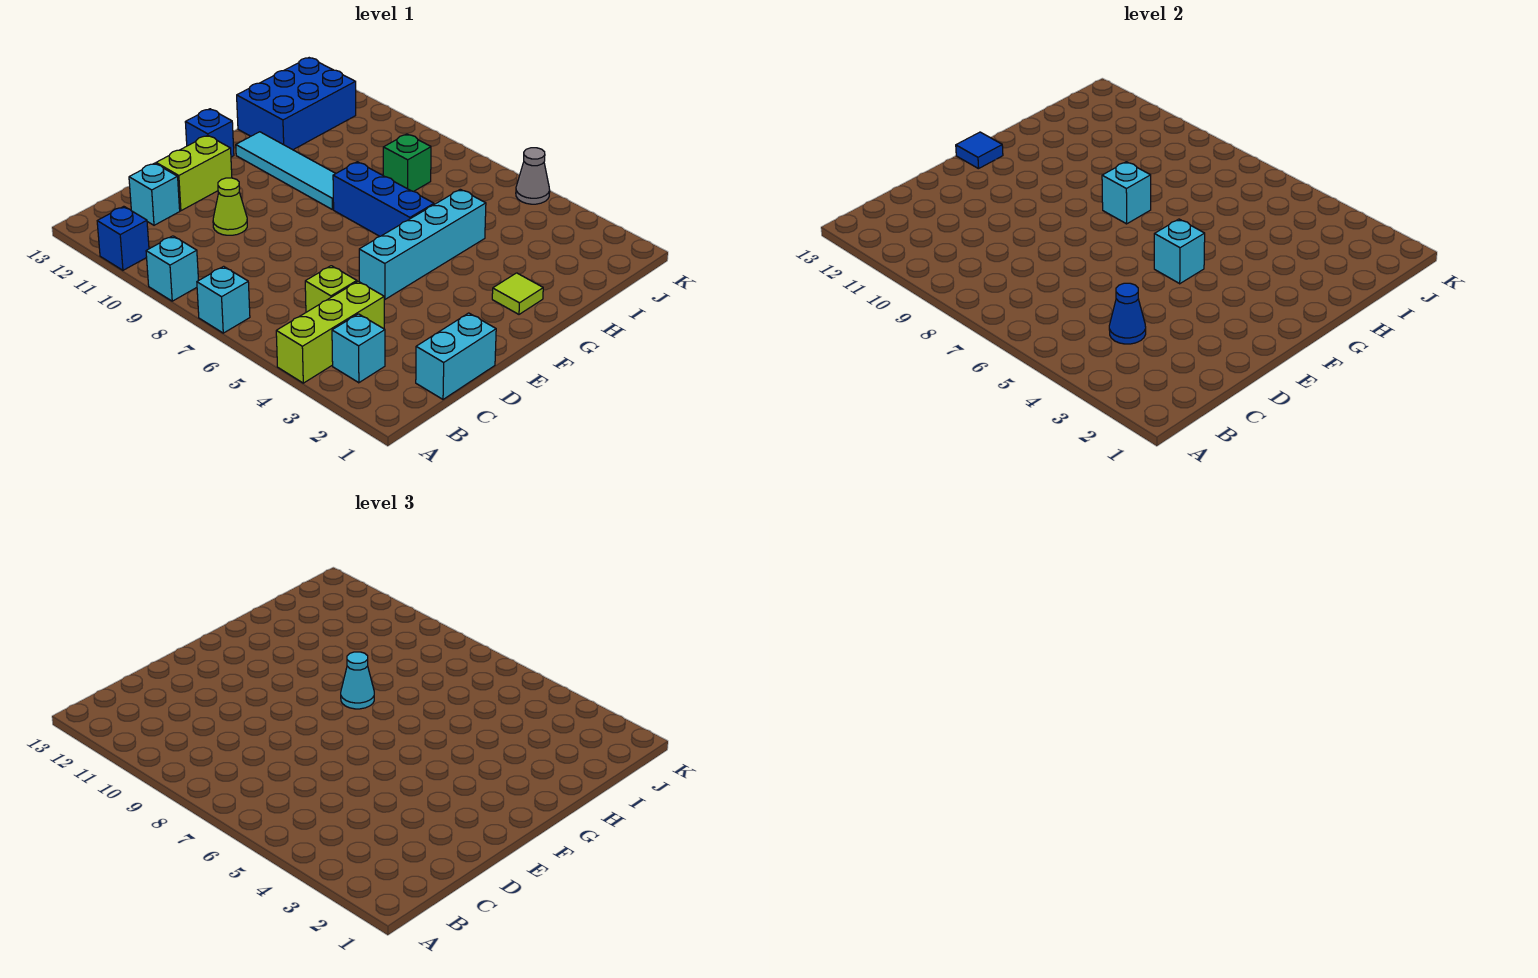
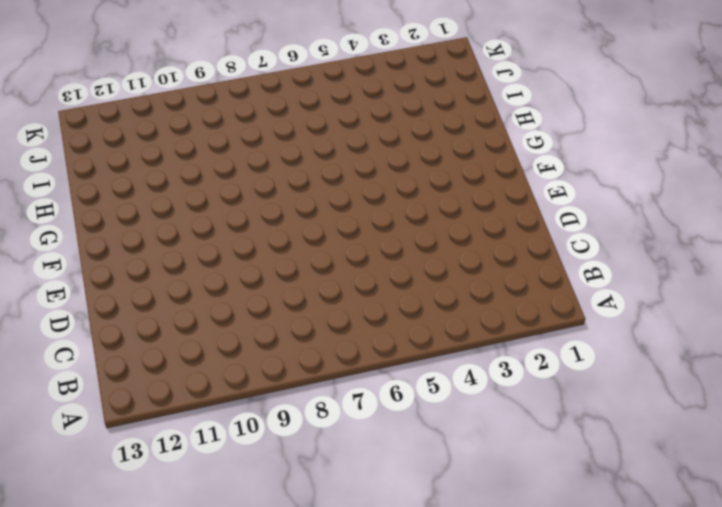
none -> lime brick A4:C4 level 1
none -> cyan brick A7 level 1
none -> cyan brick A9 level 1

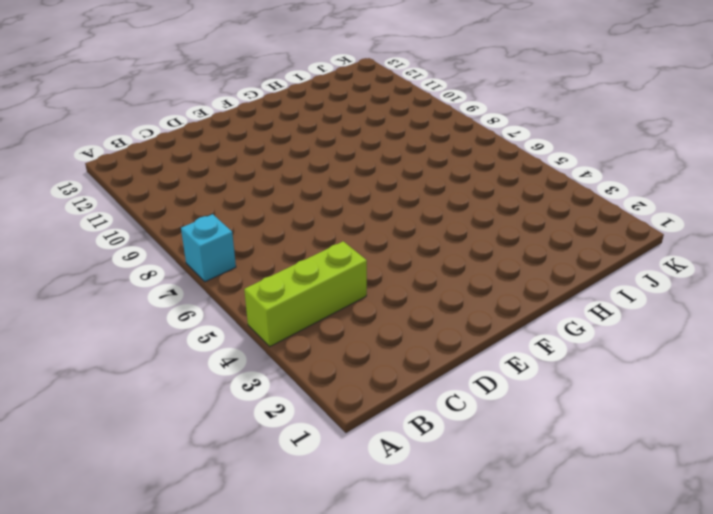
none -> cyan brick A9 level 1
none -> blue brick A11 level 1
none -> cyan brick B3 level 1

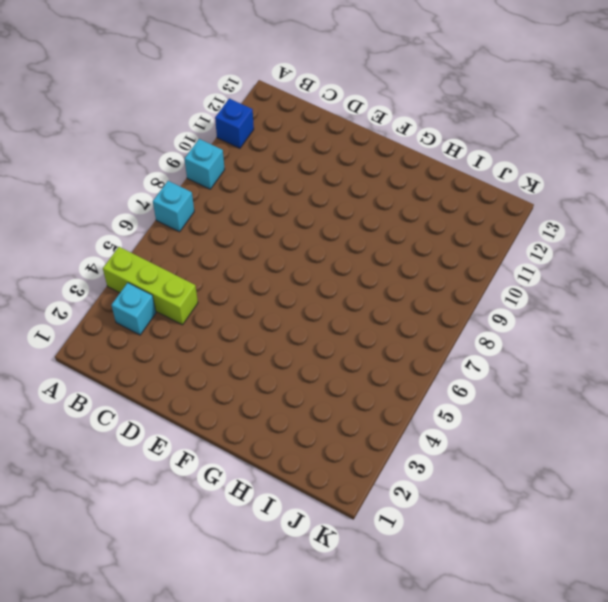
none -> cyan brick C1:D1 level 1
none -> lime brick C5 level 1
none -> cyan brick C12 level 1

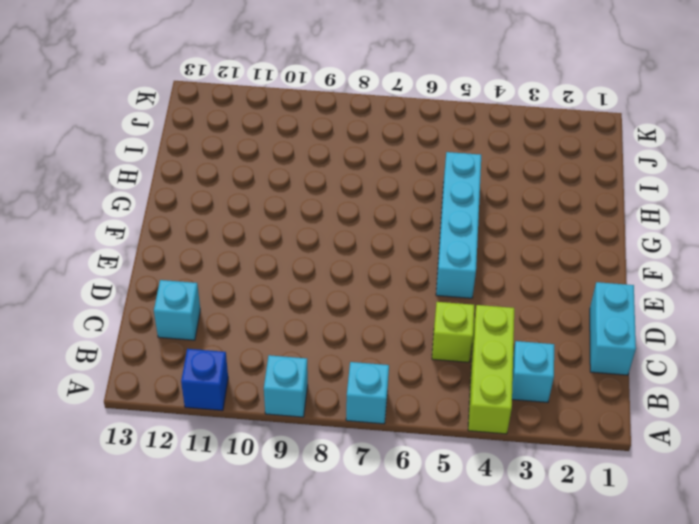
none -> lime cone D10 level 1
none -> lime brick D12:E12 level 1
none -> blue brick F13 level 1

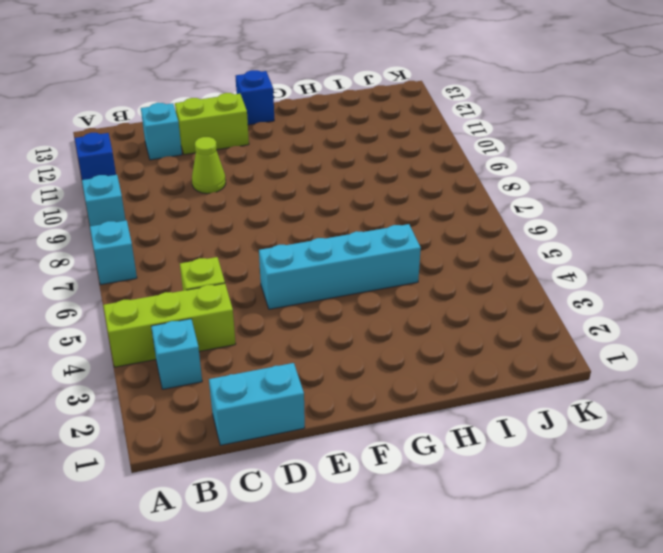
none -> lime tile G2 level 1
none -> blue brick G6:G8 level 1
none -> cyan tile G9:G12 level 1

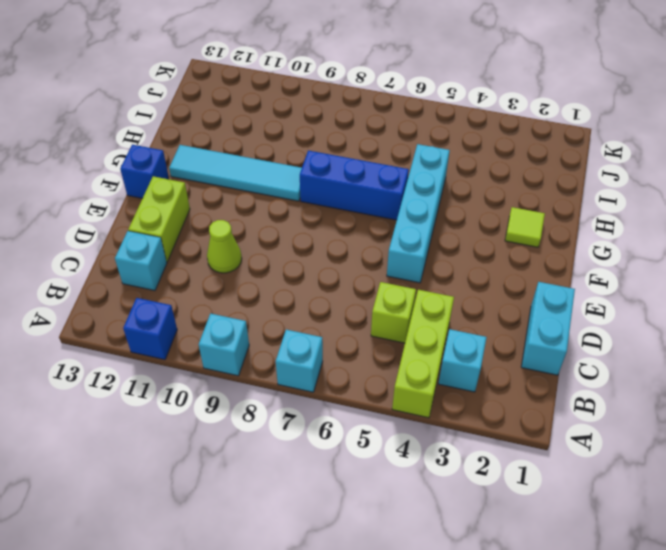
none -> blue brick H12:J13 level 1
none -> green brick I8 level 1
none -> grey cone K5 level 1

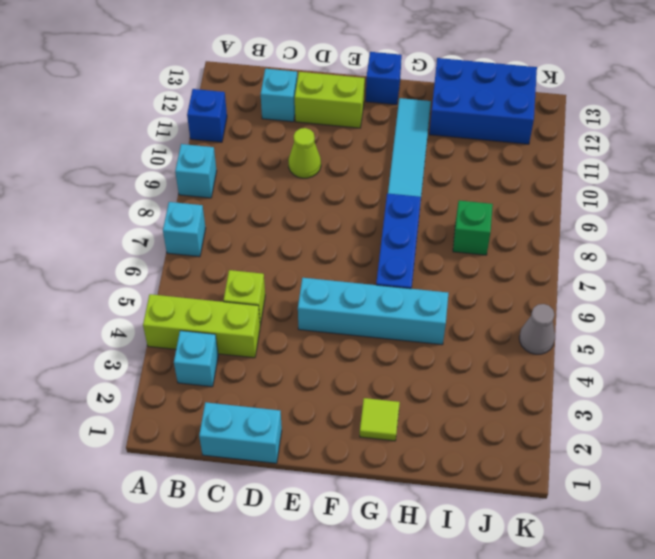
none -> blue cone C4 level 2
none -> cyan brick F5 level 2
none -> blue tile F13 level 2

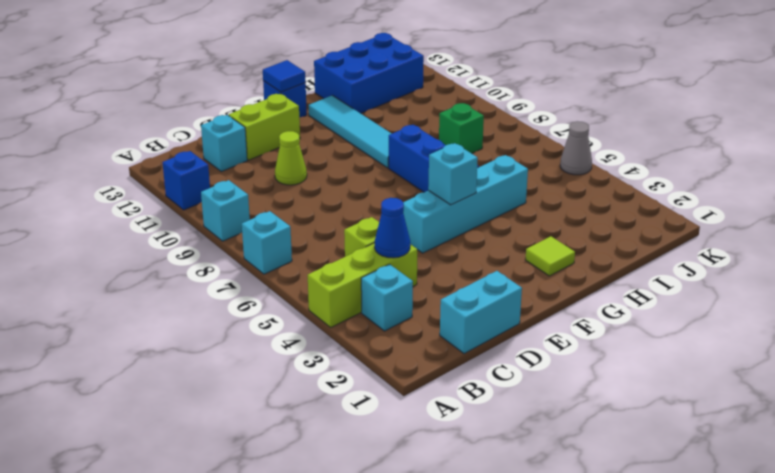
none -> cyan brick G8 level 2
none -> cyan cone G8 level 3

